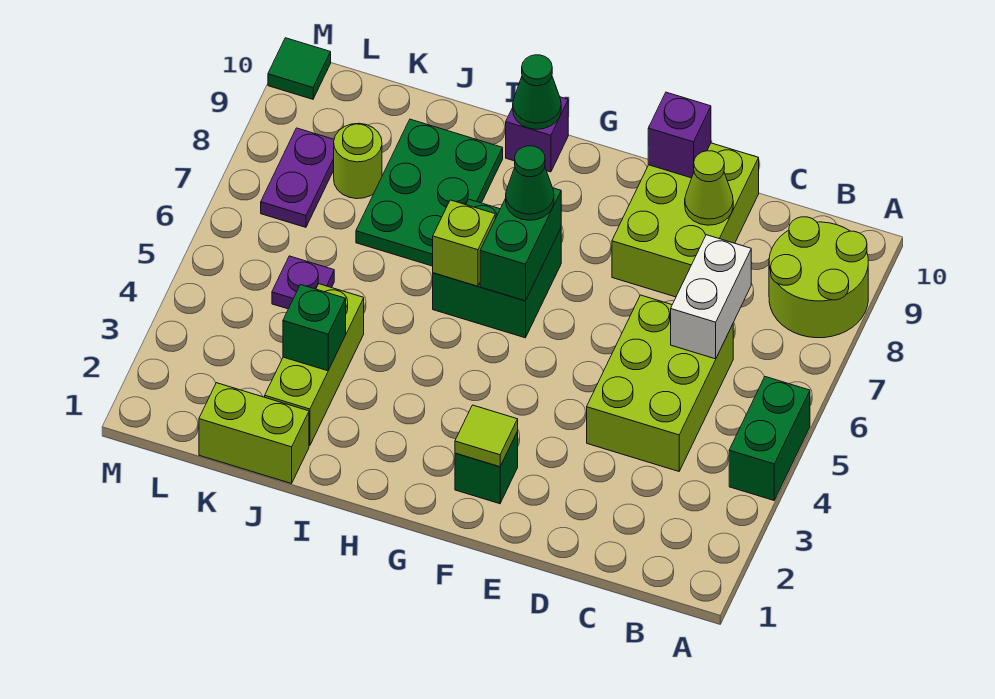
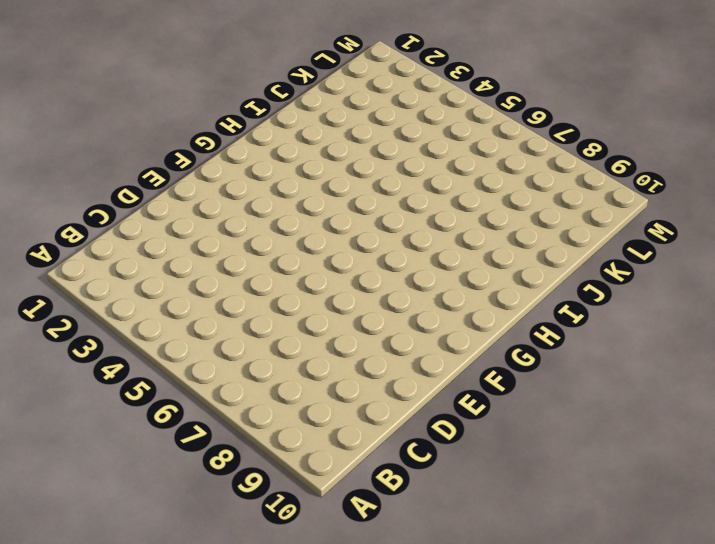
none -> green brick A4:A5 level 1
none -> lime round brick A8:B9 level 1
none -> lime brick C4:D6 level 1

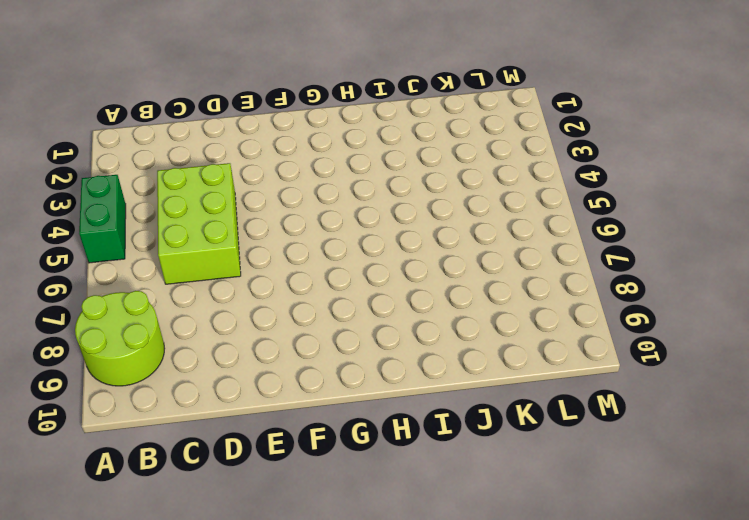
none -> lime brick D8:E10 level 1
none -> green brick F2 level 1
none -> green brick G6:H7 level 1

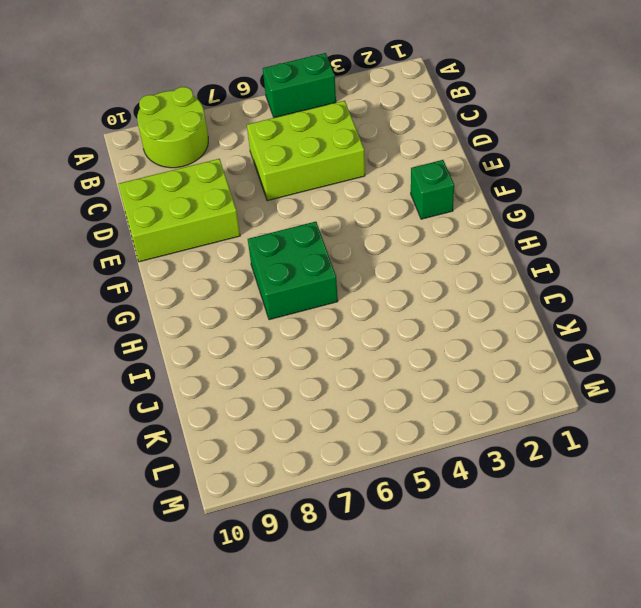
none -> purple brick H10 level 1
none -> green plate I7:J9 level 1
none -> lime brick J1:K1 level 1

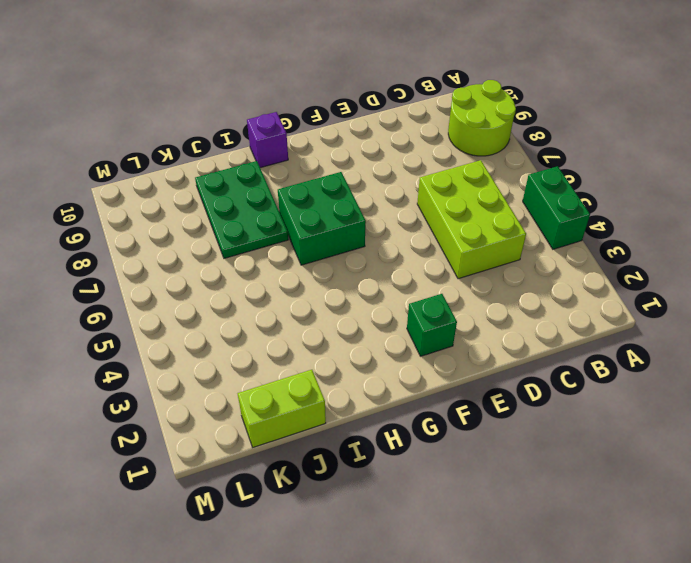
none -> lime brick D8:E10 level 1
none -> lime brick J2:J4 level 1
none -> purple plate K5 level 1

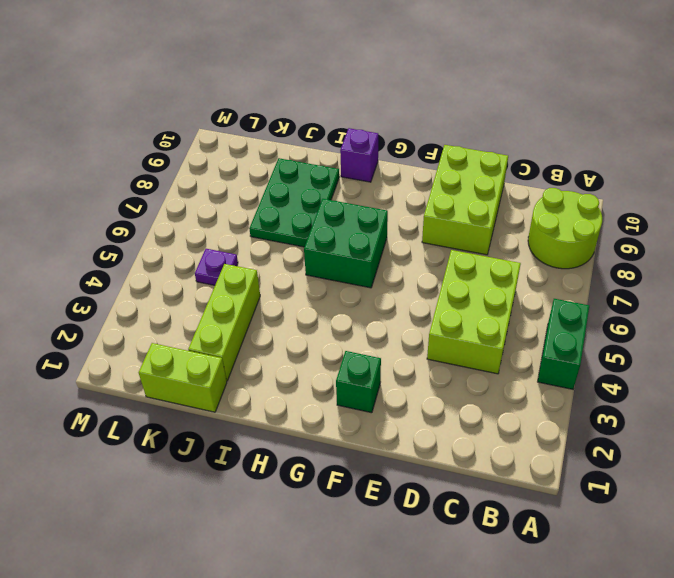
none -> lime round brick K8 level 1
none -> purple plate L7:L8 level 1
none -> green tile M10 level 1

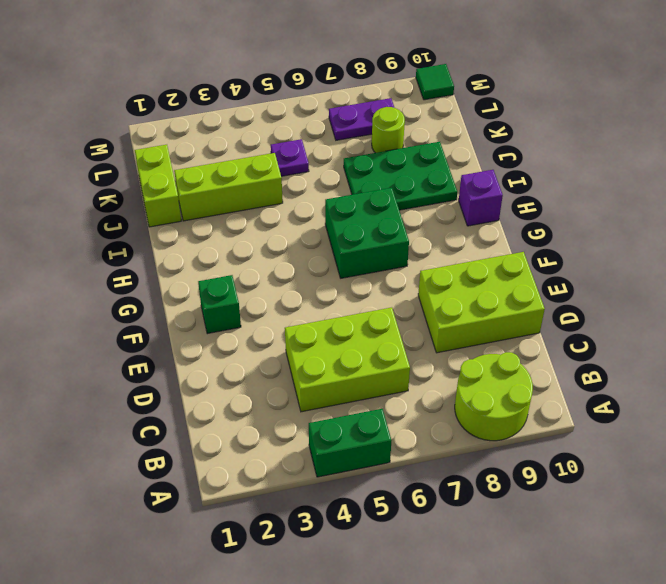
none -> white brick C6:C7 level 2
none -> lime cone D9 level 2
none -> purple brick E10 level 2

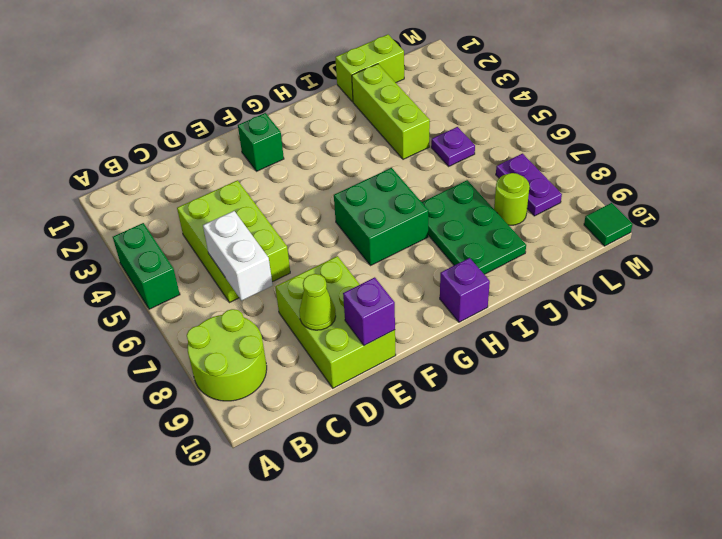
none -> lime tile F2 level 2
none -> green brick G6:G7 level 2
none -> lime brick H6 level 2

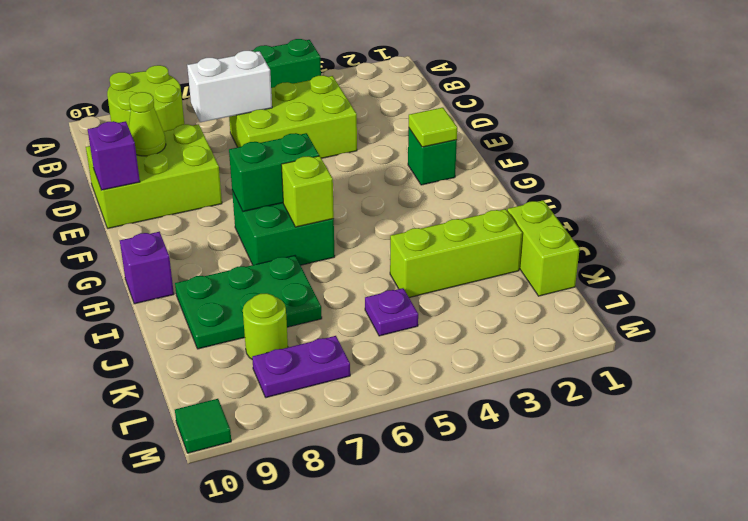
none -> green cone H10 level 2
none -> green brick J3 level 2
none -> green cone G7 level 3

